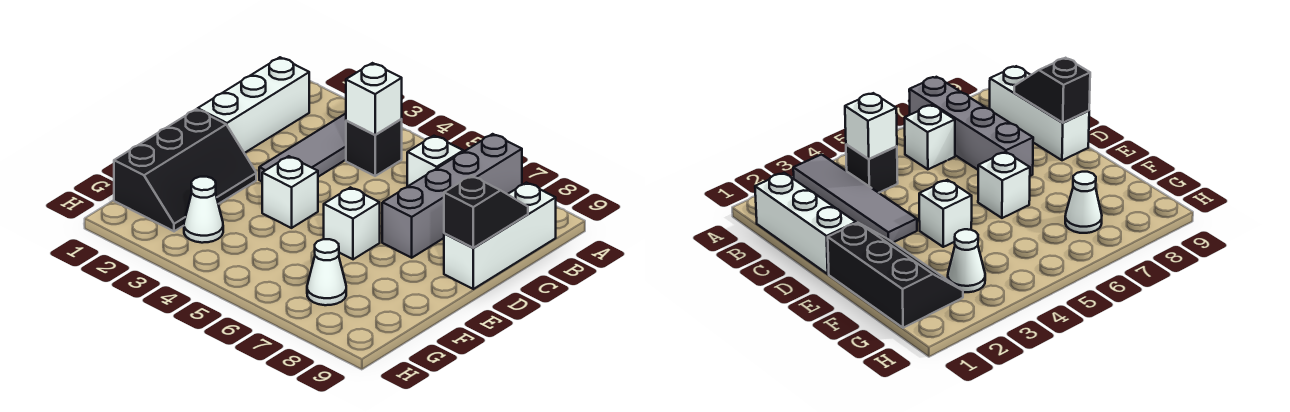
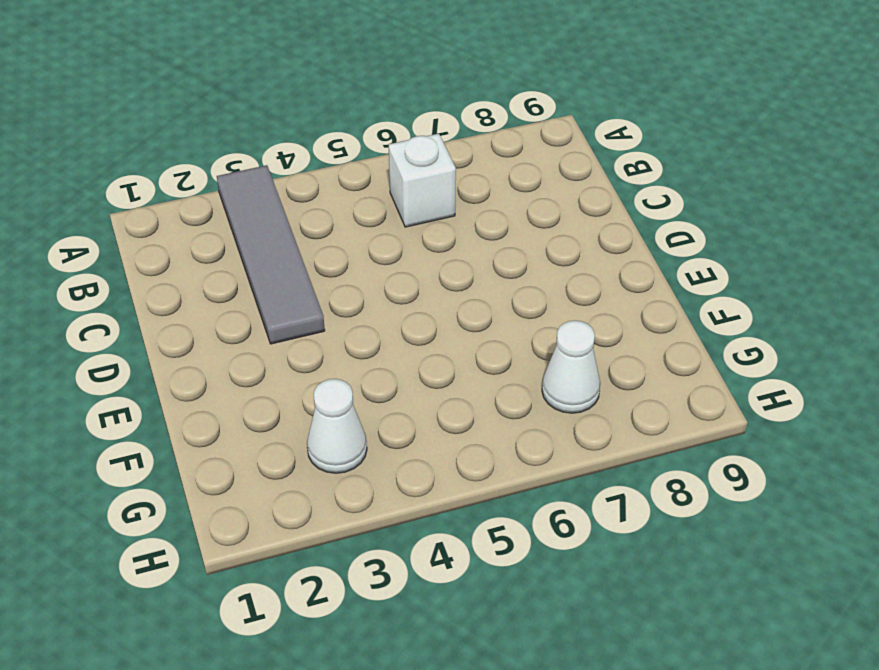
none -> grey brick A7:D7 level 1
none -> white brick B1:D1 level 1
none -> black brick B4 level 1

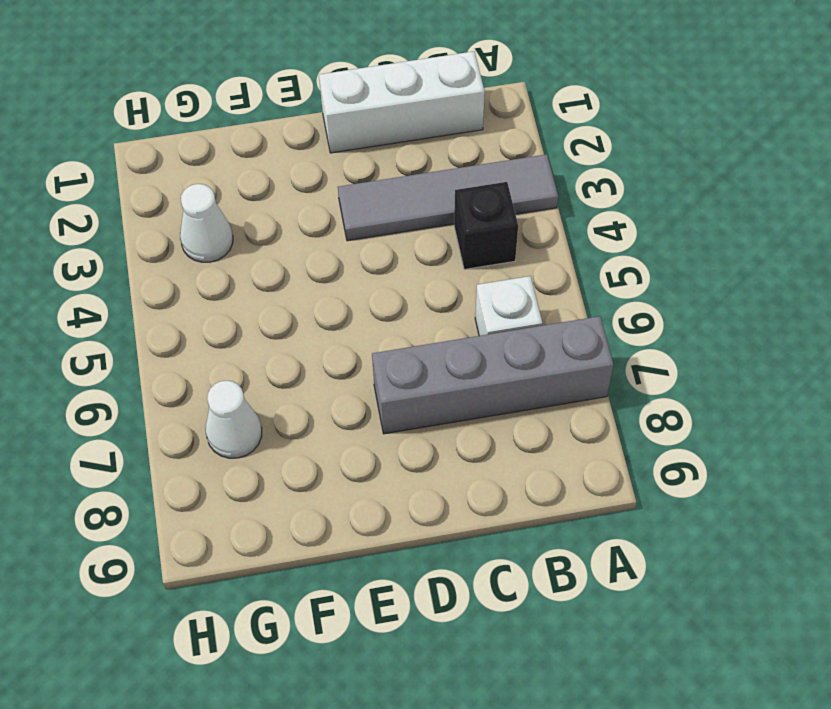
none -> white brick B9:D9 level 1
none -> black slope E1:G2 level 1 top 1
none -> white brick E4 level 1

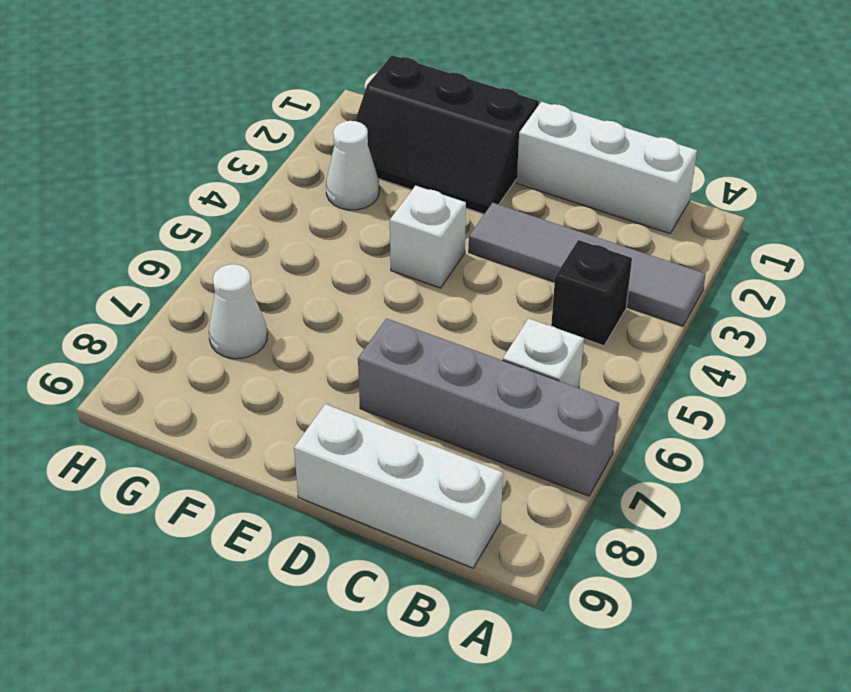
none -> white brick E6 level 1
none -> white brick B4 level 2
none -> black slope C9:D9 level 2 top D

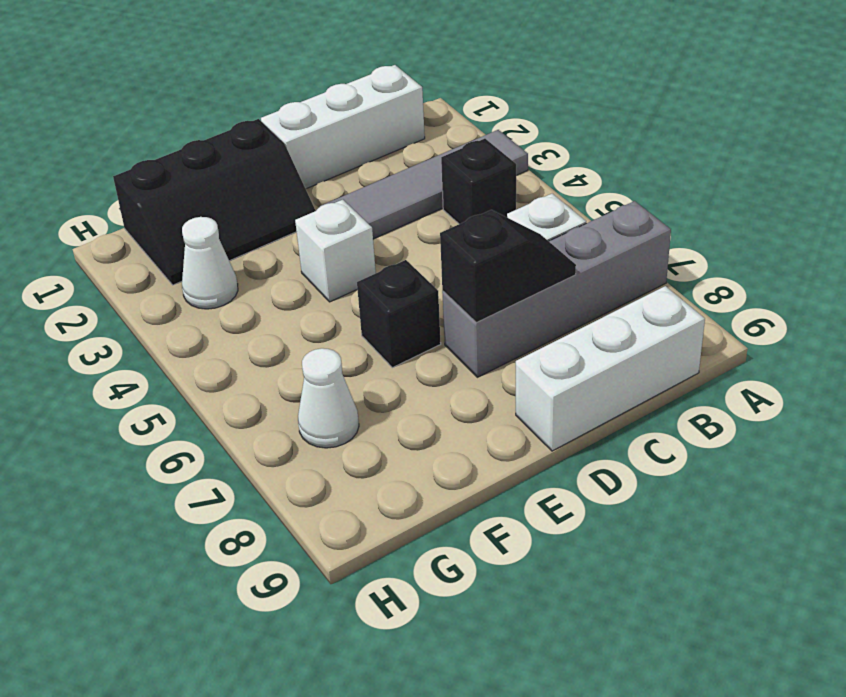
black slope C7:D7 level 2 top D -> black slope C9:D9 level 2 top D
black brick E6 level 1 -> white brick E6 level 1
none -> white brick B4 level 2

